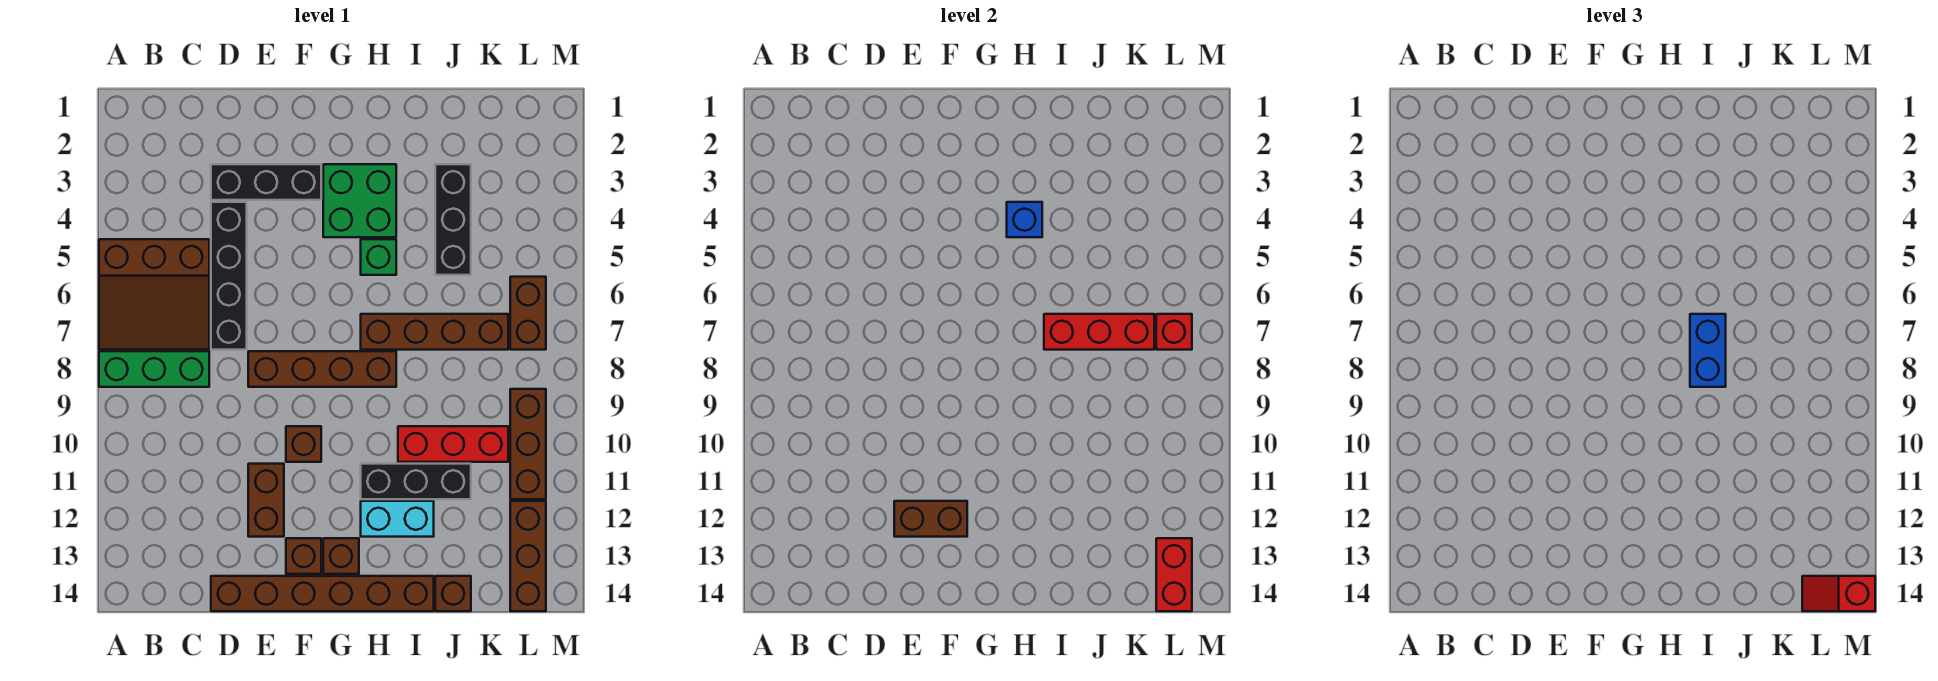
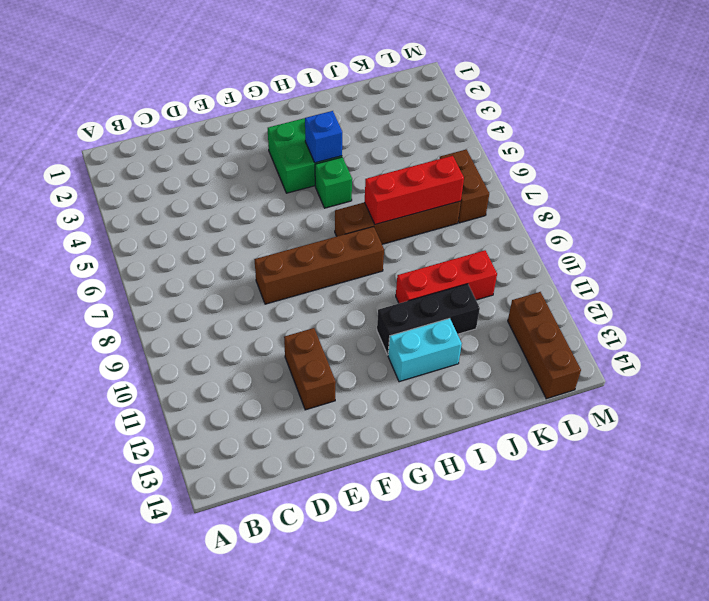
none -> brown slope A5:C7 level 1 top 5
none -> green brick A8:C8 level 1
none -> black brick D3:F3 level 1

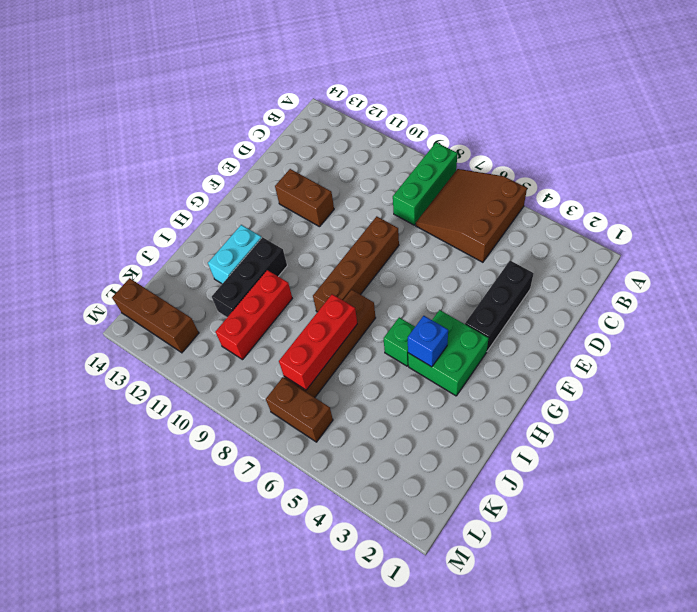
none -> black brick D4:D7 level 1
none -> brown brick D14:I14 level 1
none -> brown brick F10 level 1

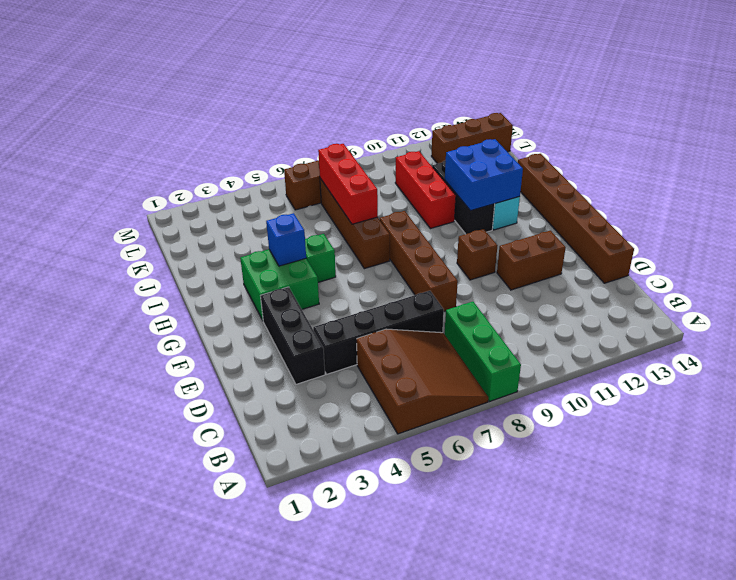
blue brick H11:I12 level 2 -> none
none -> brown brick F13 level 1
none -> brown brick G13 level 1
none -> black brick J3:J5 level 1

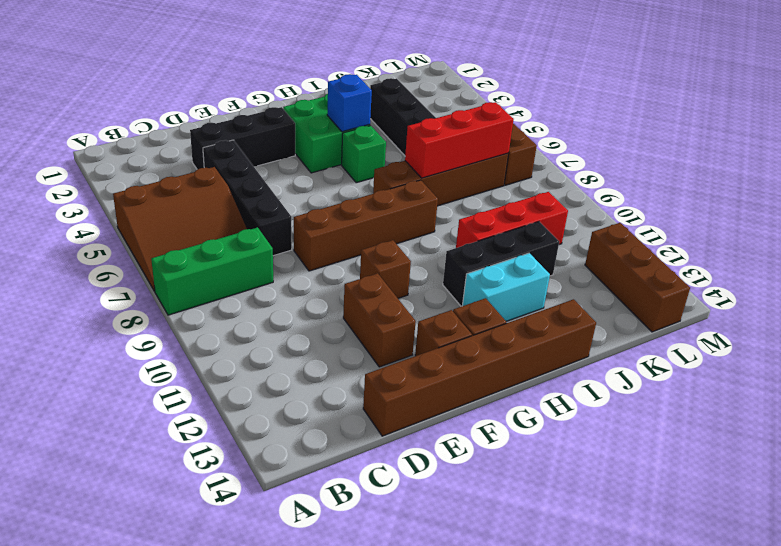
none -> brown brick J14 level 1
none -> brown brick L9:L11 level 1
none -> brown brick E12:F12 level 2

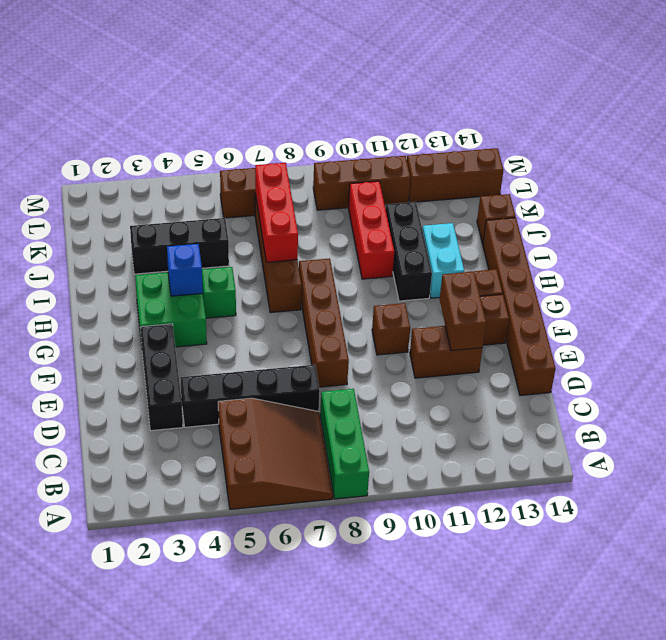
none -> red brick L7 level 2
none -> red brick L13:L14 level 2
none -> blue brick I7:I8 level 3

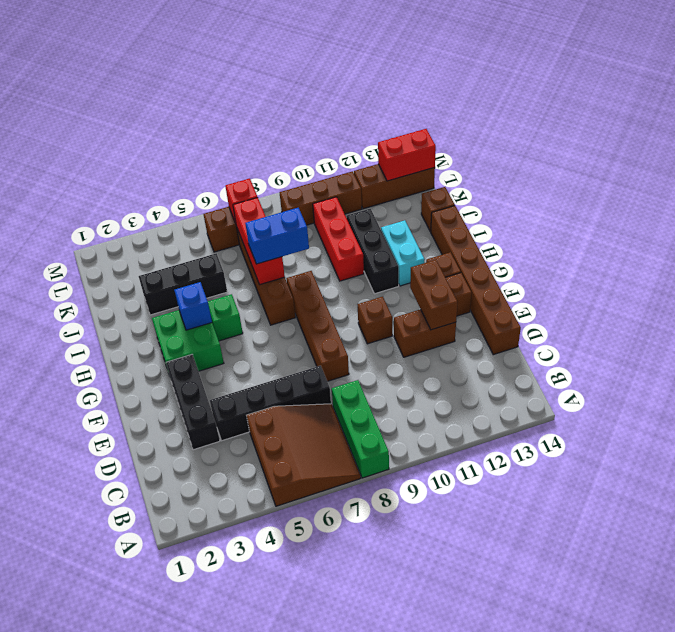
none -> red slope L14:M14 level 3 top M

